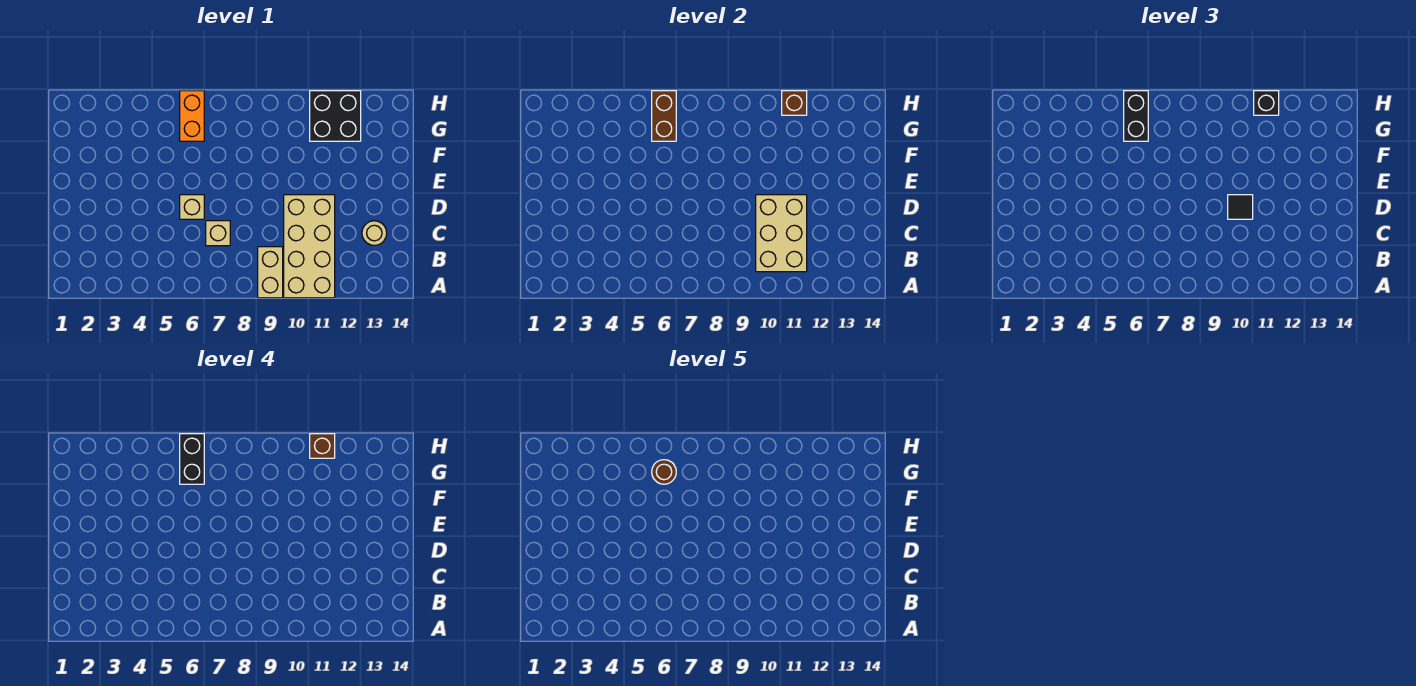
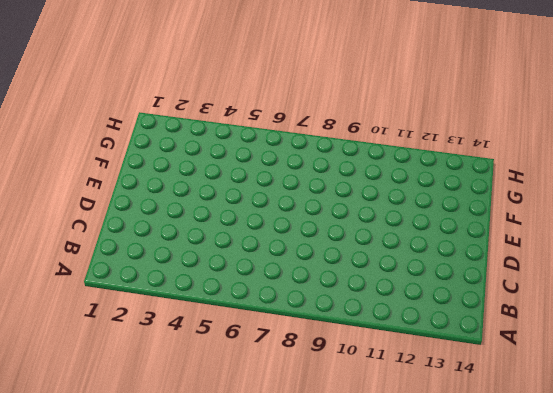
none -> tan brick A9:B9 level 1
none -> tan brick A10:D11 level 1
none -> tan brick C7 level 1

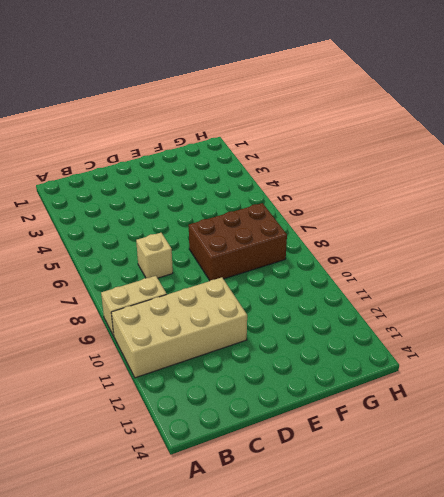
brown brick E7:G8 level 1 -> none
none -> tan round brick C13 level 1
none -> tan brick D6 level 1
none -> orange brick G6:H6 level 1

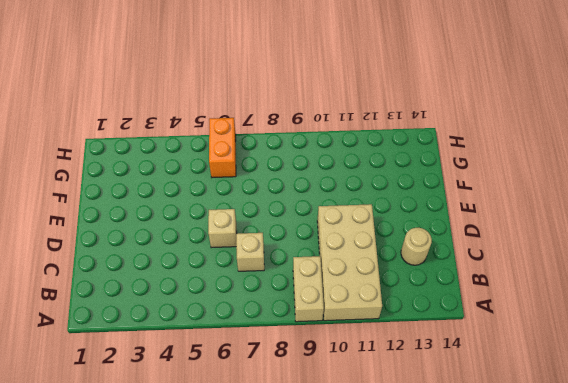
none -> black brick G11:H12 level 1
none -> tan brick B10:D11 level 2
none -> brown brick G6:H6 level 2

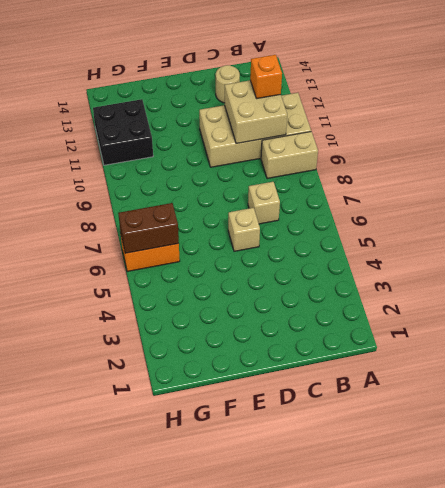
tan brick B10:C11 level 2 -> tan brick B10:D11 level 2
orange brick B11 level 3 -> none
none -> brown brick H11 level 2
none -> black tile D10 level 3
none -> black brick G6:H6 level 3

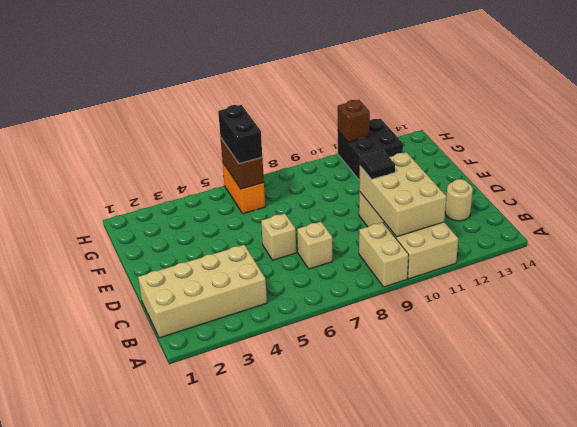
tan brick B1:C4 level 1 -> none
none -> black brick H11 level 3
none -> black brick G6:H6 level 4
none -> brown brick H11 level 4

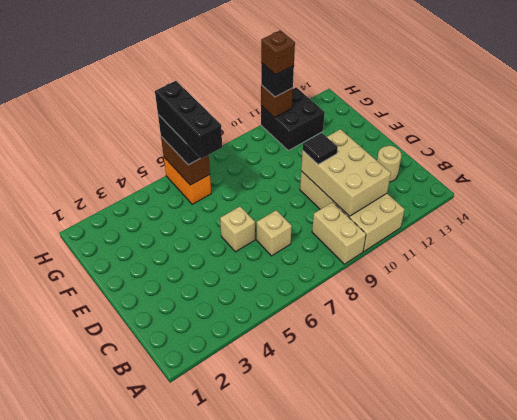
black brick F6:H6 level 4 -> black brick G6:H6 level 4
none -> brown round brick G6 level 5

